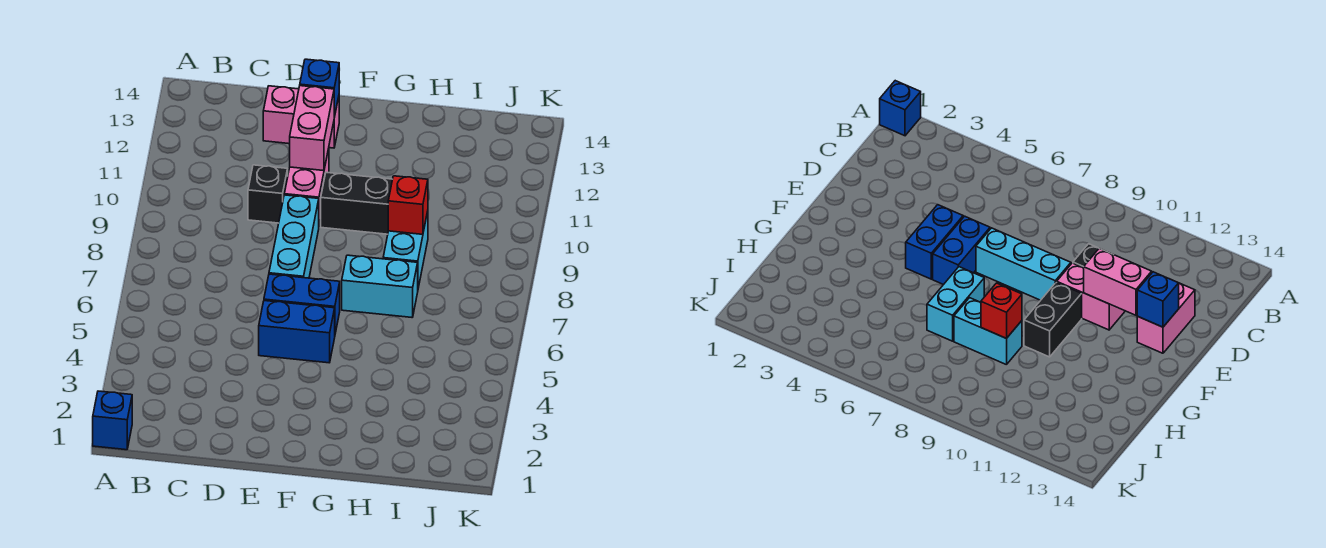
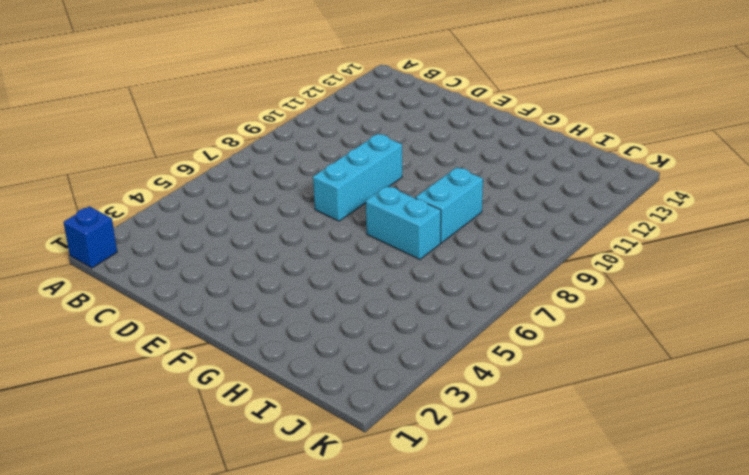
none -> black brick D10 level 1
none -> pink brick D13:E13 level 1
none -> blue brick E5:F5 level 1

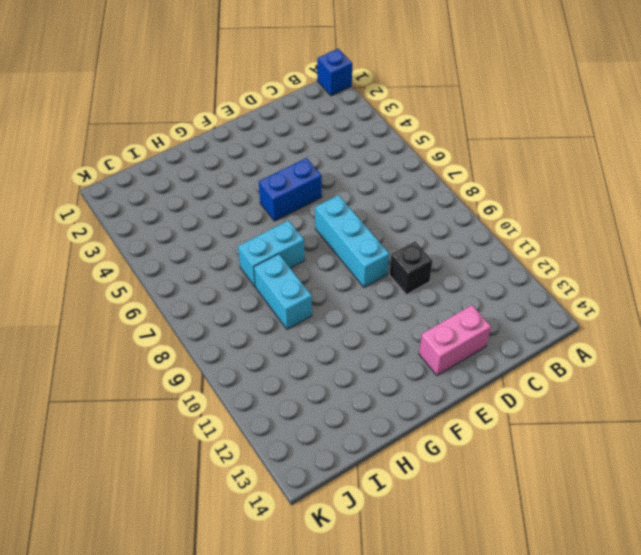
none -> blue brick E6:F6 level 1
none -> pink brick E10:E11 level 1
none -> black brick F10:G10 level 1

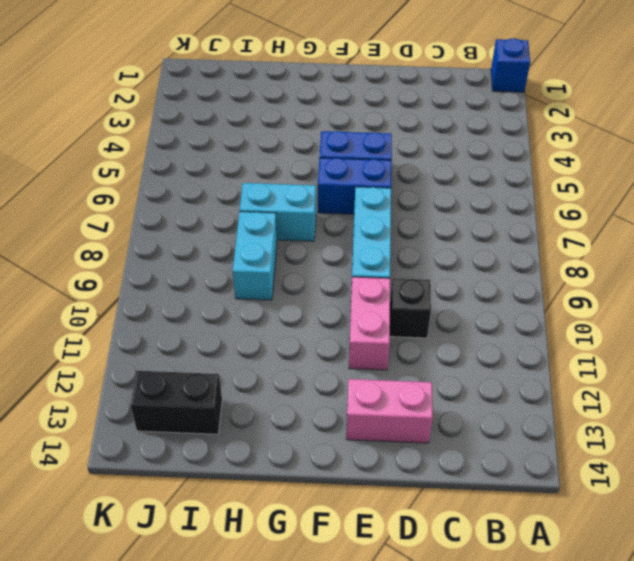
black brick I13:J13 level 1 -> black brick F10:G10 level 1
none -> pink brick E11:E12 level 2
none -> blue brick E13 level 2
none -> red brick H9 level 2

